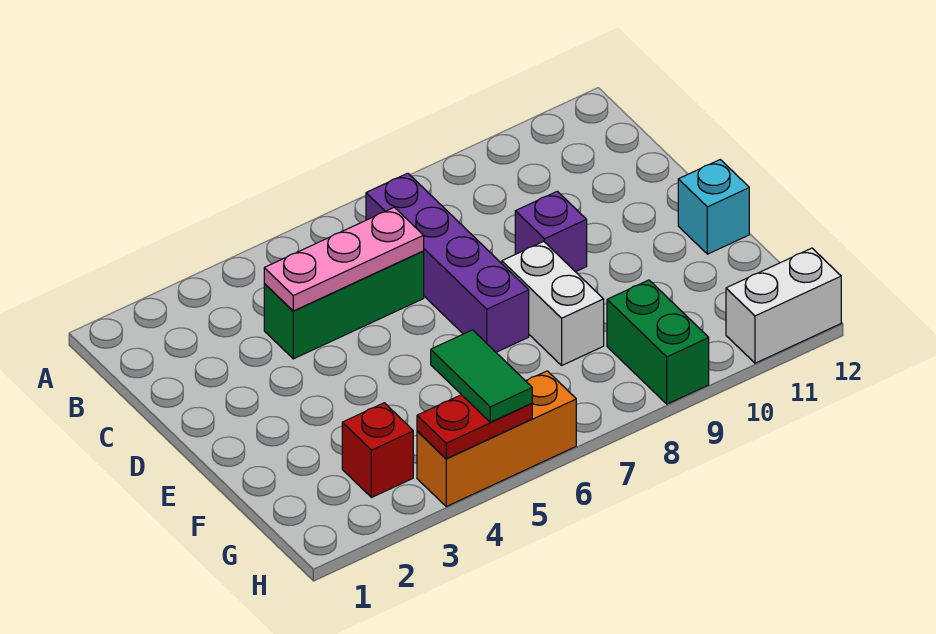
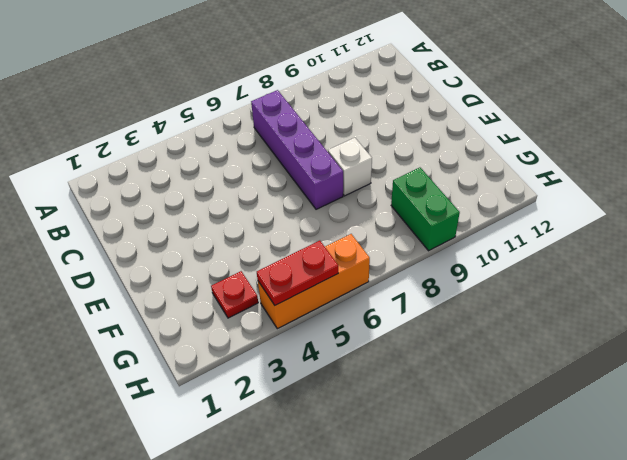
white brick E8 level 1 -> white brick E8:F8 level 1
red plate G3 level 1 -> red brick G3 level 1
none -> green brick C4:C6 level 1
none -> purple brick D9 level 1
none -> cyan brick E12 level 1

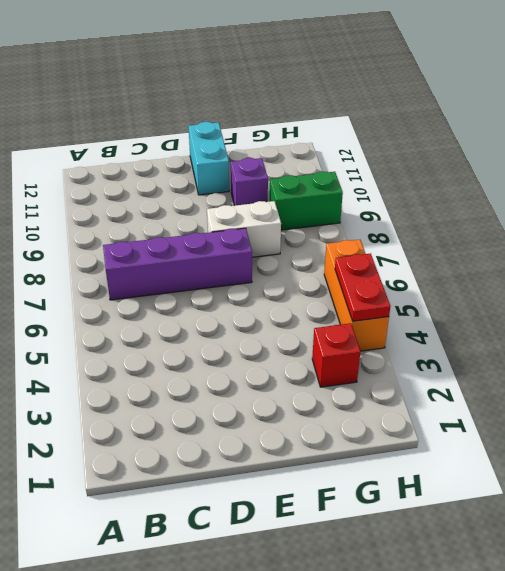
cyan brick E11:E12 level 1 -> cyan brick E12 level 1
purple brick F10 level 1 -> purple brick D9 level 1
none -> green brick C4:C6 level 1
none -> white brick H11:H12 level 1
none -> pink plate C4:C6 level 2

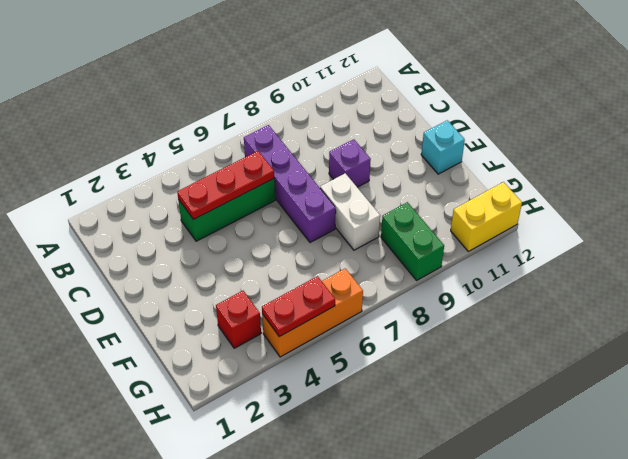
red plate C4:C6 level 2 -> pink plate C4:C6 level 2
yellow brick H11:H12 level 1 -> white brick H11:H12 level 1
none -> green tile G5:H5 level 3

